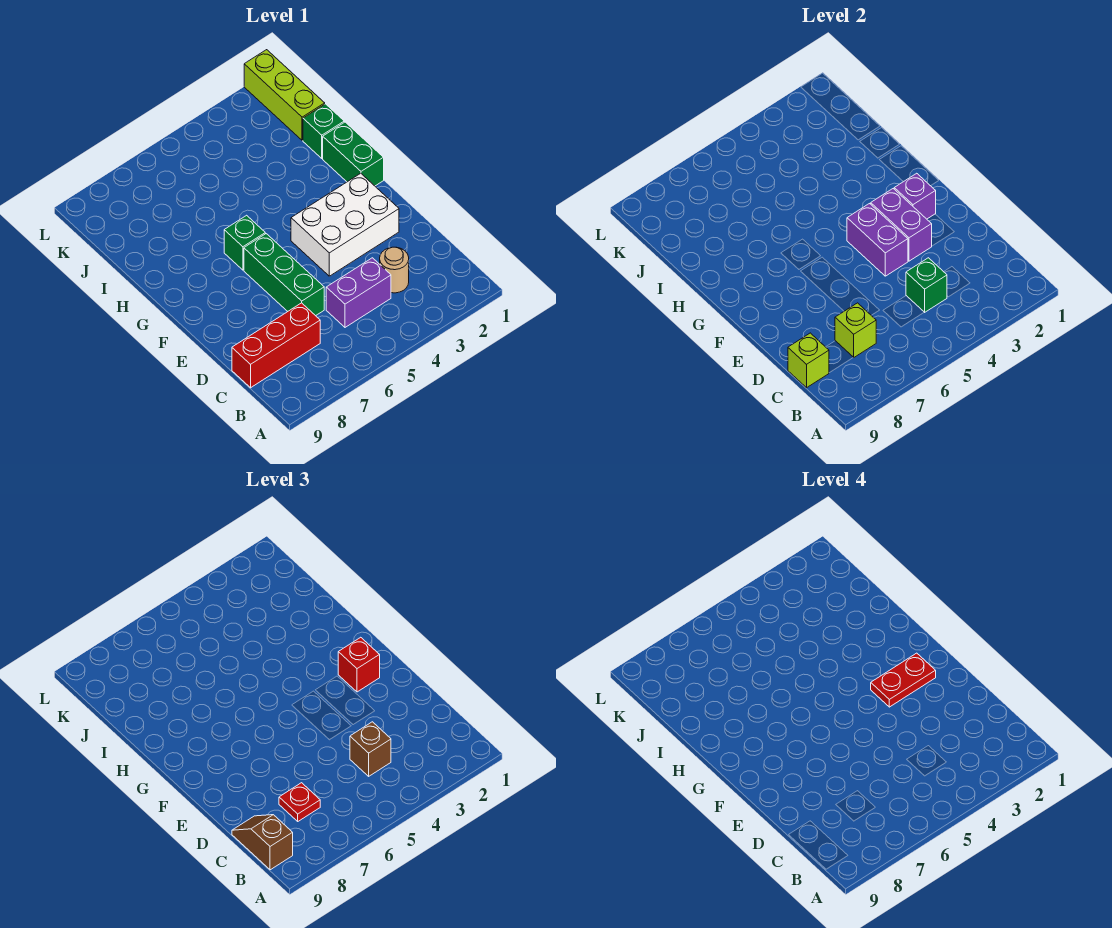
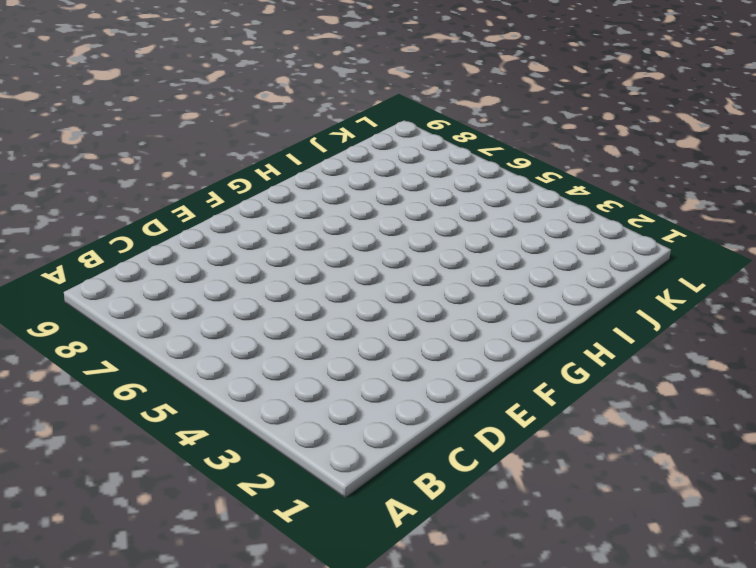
none -> tan round brick C3 level 1
none -> purple brick C4:C5 level 1
none -> red brick C7:C9 level 1

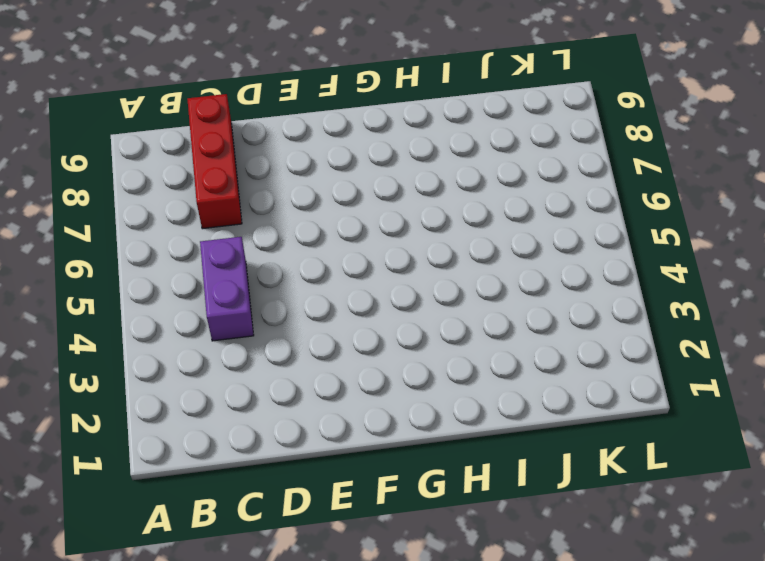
none -> tan round brick C3 level 1
none -> green brick D6:F6 level 1
none -> white brick E2:F4 level 1

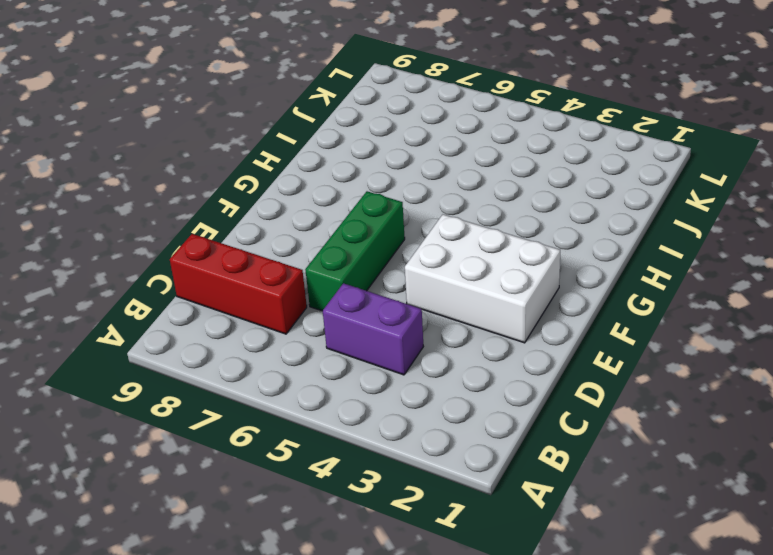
none -> tan round brick C3 level 1
none -> green brick G1:H1 level 1
none -> green brick G6 level 1

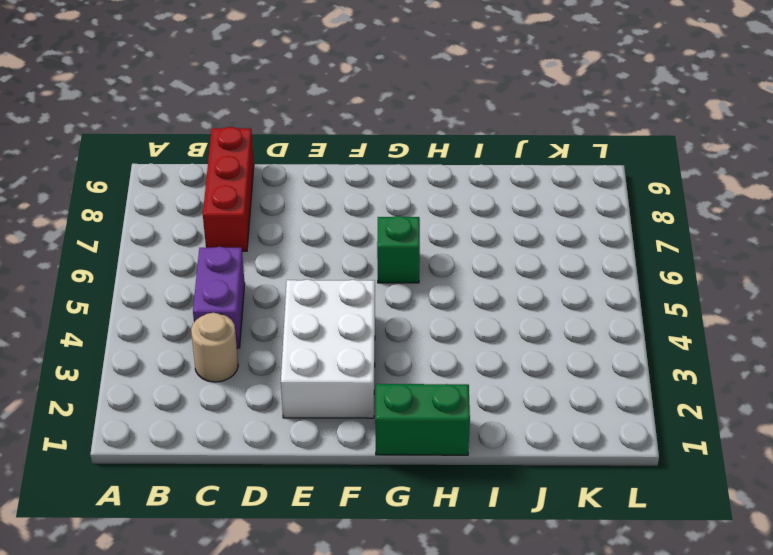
none -> green brick D6:F6 level 1
none -> green brick I1 level 1
none -> lime brick J1:L1 level 1

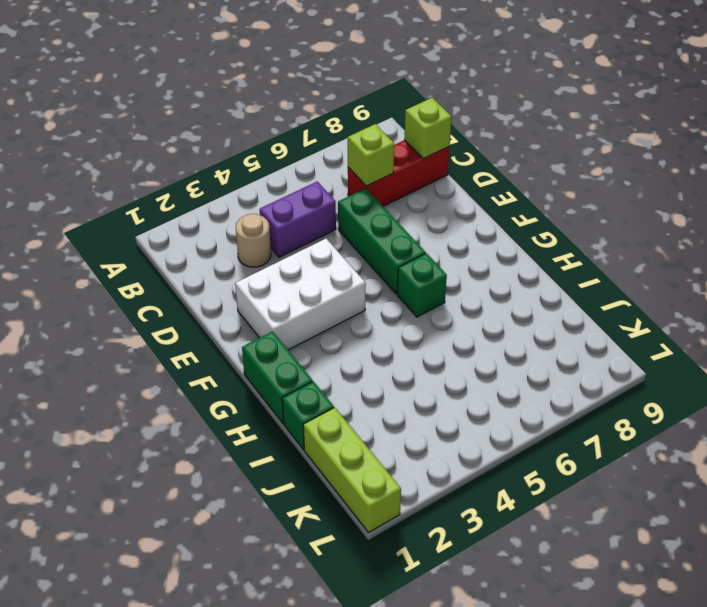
none -> green brick C4 level 2
none -> purple brick E3:F3 level 2
none -> purple brick E4:F4 level 2

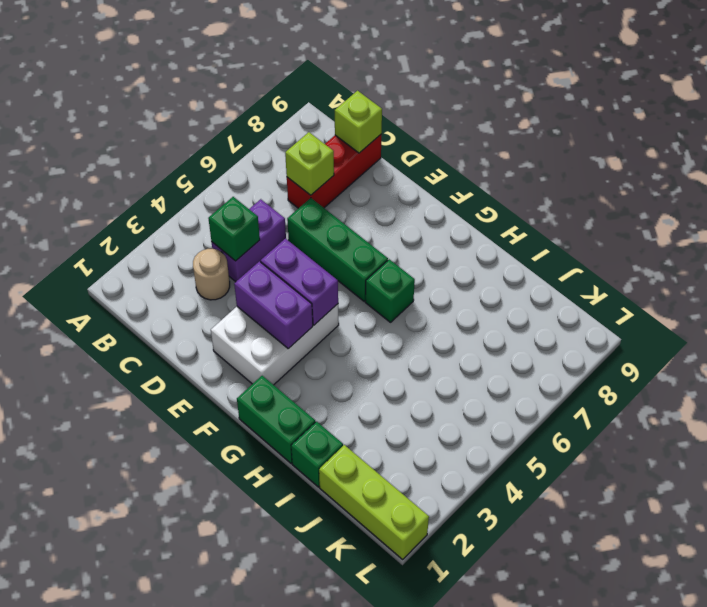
none -> purple brick F2 level 2
none -> brown slope B9:C9 level 3 top B
none -> brown brick C4 level 3

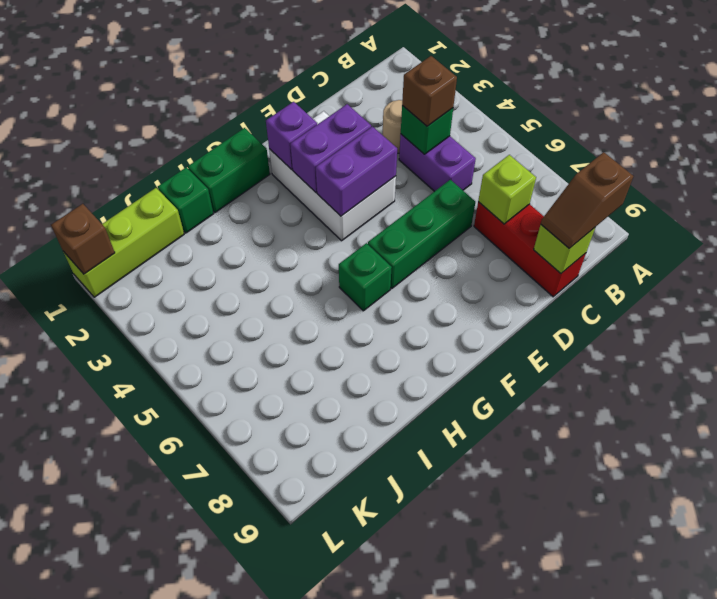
brown brick L1 level 2 -> none
none -> red plate C7 level 3
none -> red brick F2 level 3
none -> red plate F2:F3 level 4

